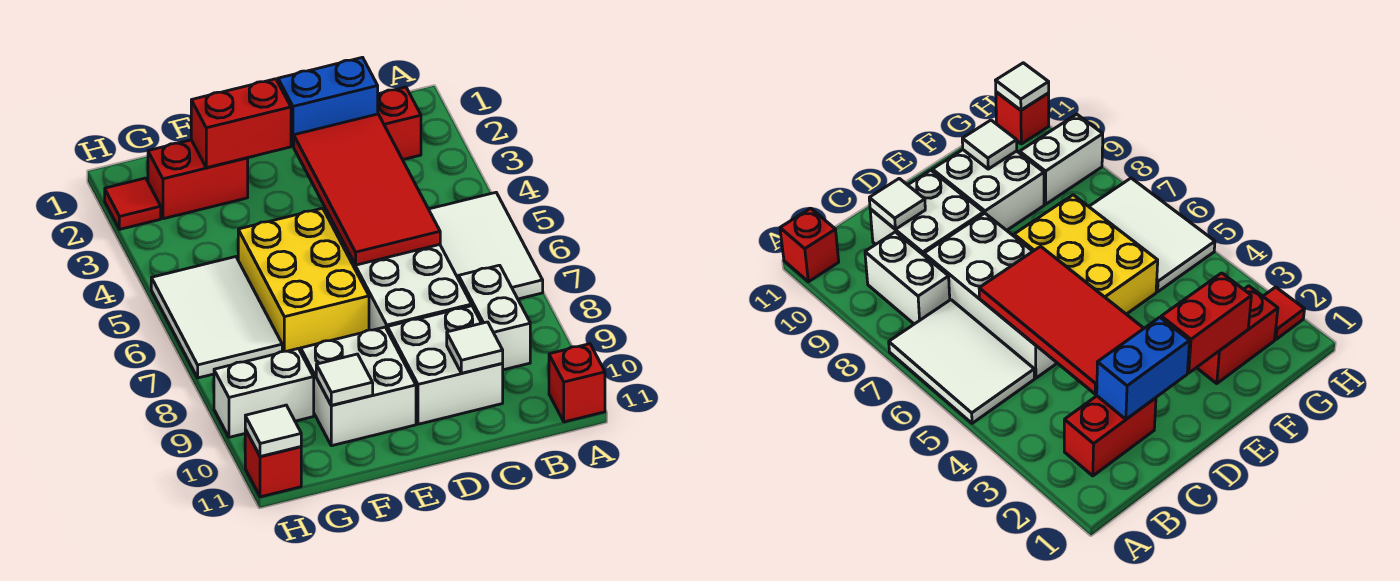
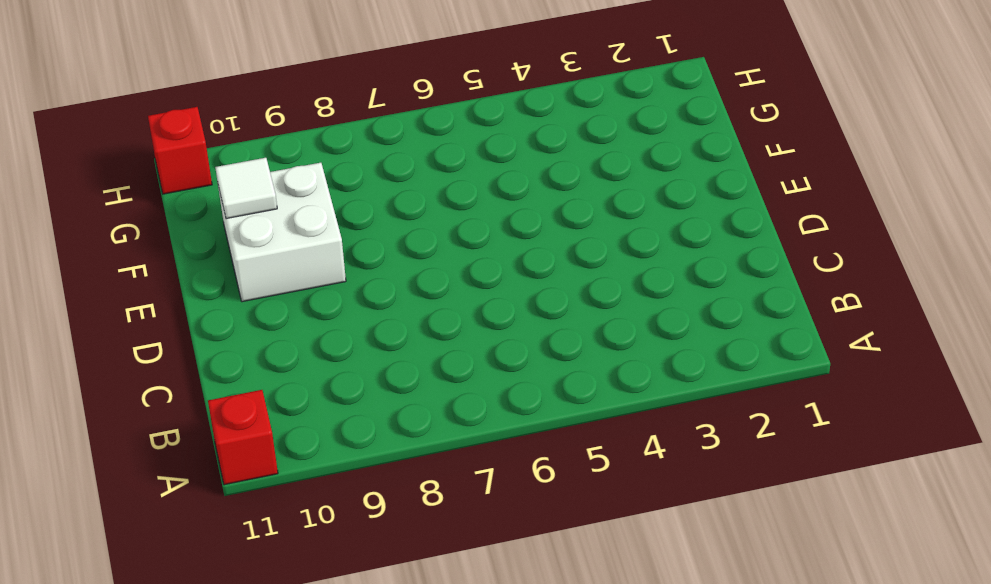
none -> white tile A5:B7 level 1
none -> red brick B2:C2 level 1
none -> white brick B8:B9 level 1

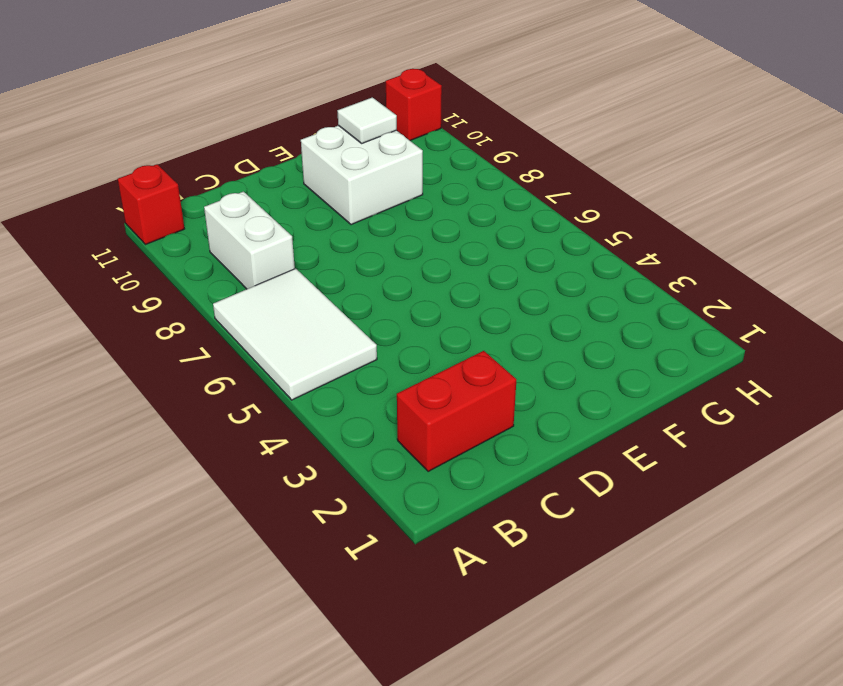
none -> white brick C5:D8 level 1
none -> white brick C9:D10 level 1
none -> yellow brick E5:F7 level 1

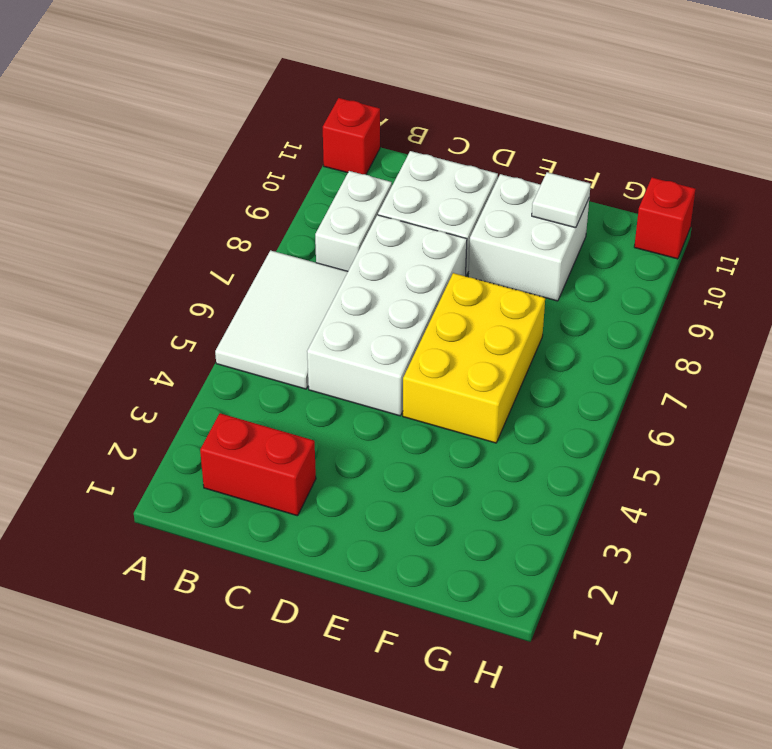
none -> red brick F2:G2 level 1
none -> white tile G5:H7 level 1
none -> white brick G9:H9 level 1

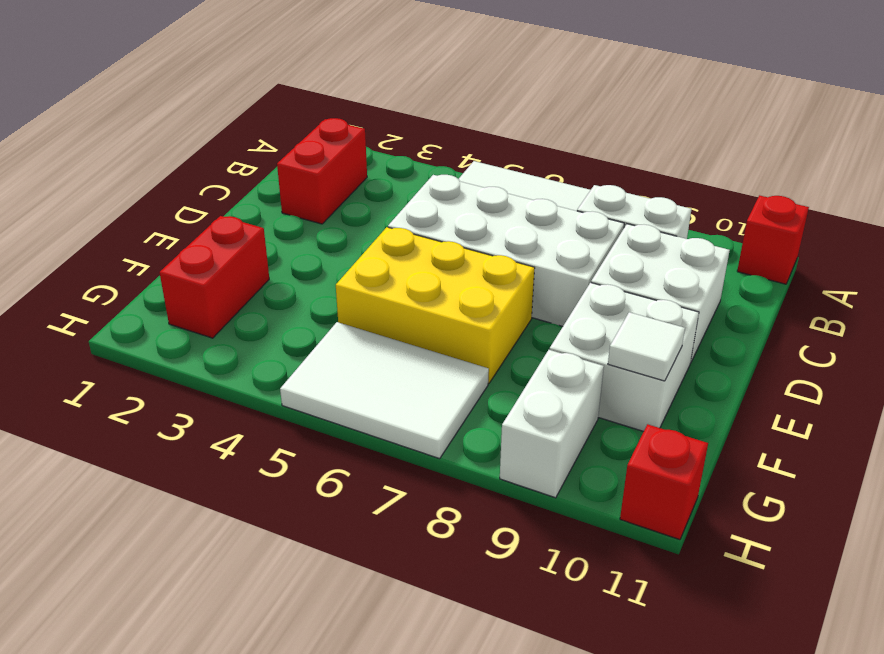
none -> red tile H2 level 1
none -> blue brick C2:D2 level 2
none -> red tile C3:D6 level 2

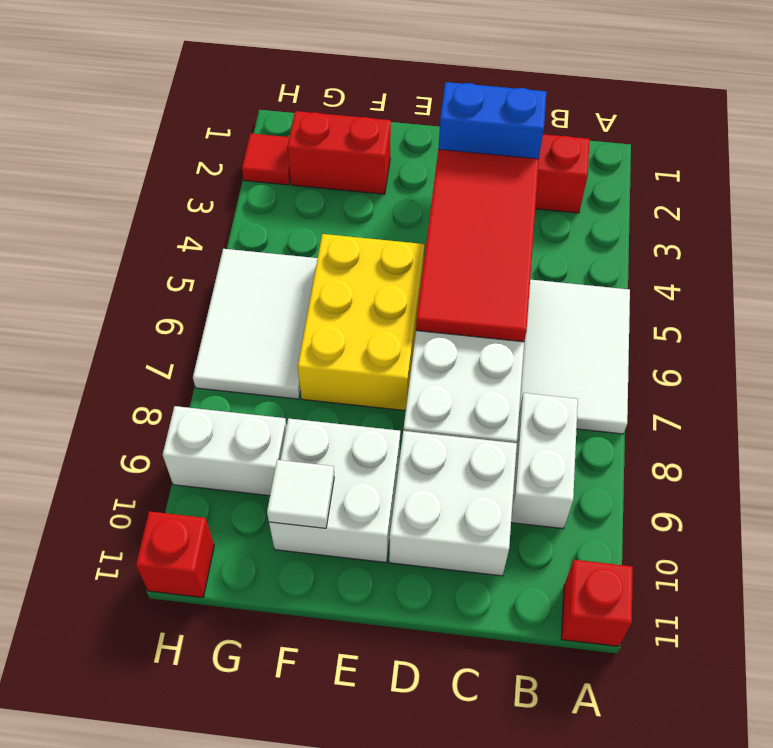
none -> white tile C10 level 2
none -> red brick E2:F2 level 2
none -> white tile H11 level 2

